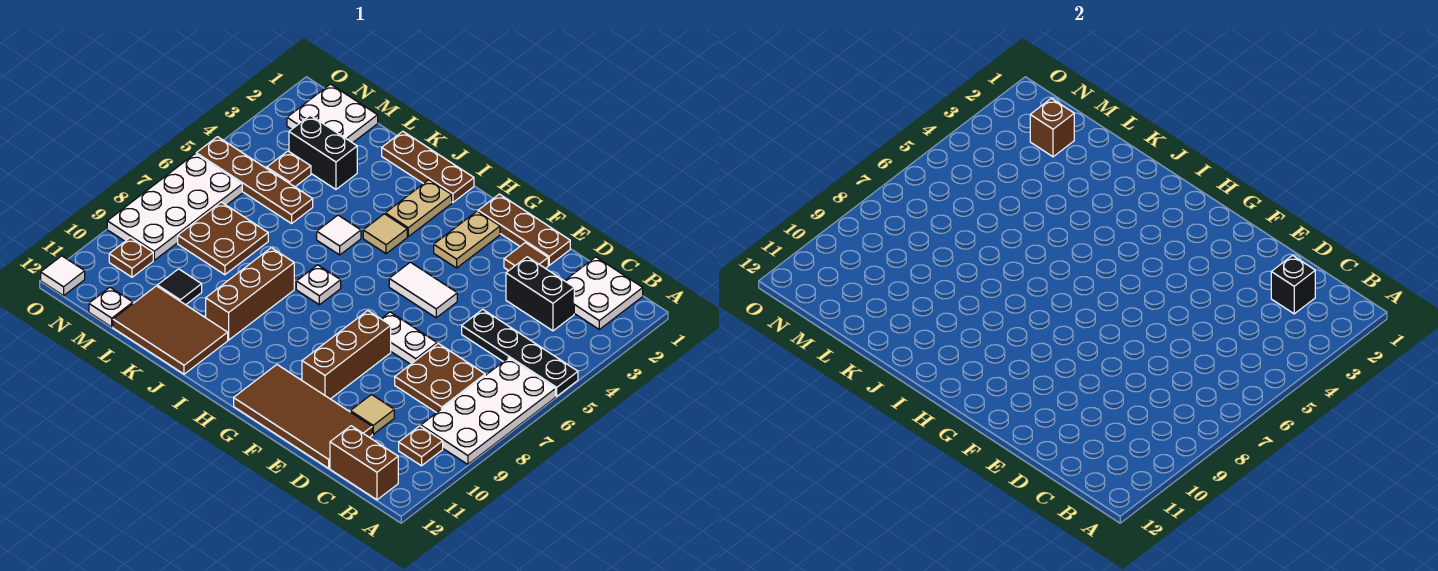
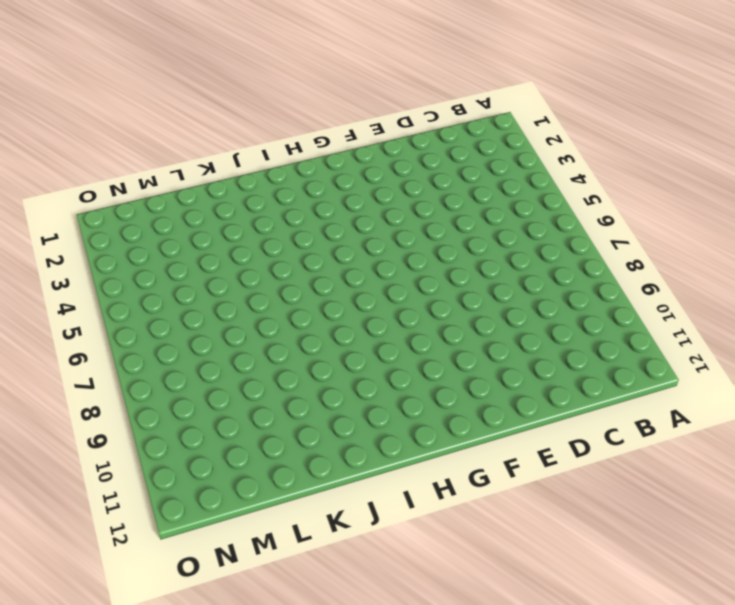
none -> black plate A5:D5 level 1
none -> white plate A6:B9 level 1
none -> white plate B1:C2 level 1
none -> brown plate B10 level 1

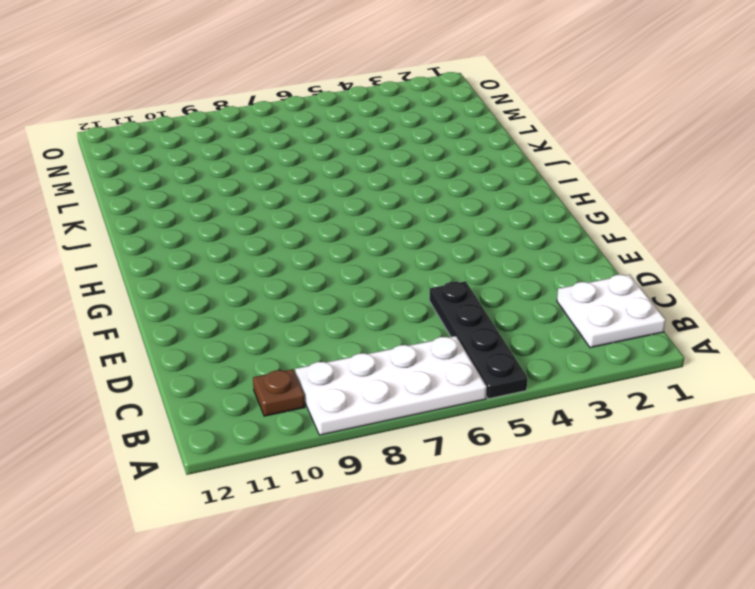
none -> brown brick B12:C12 level 1
none -> black brick C3:D3 level 1
none -> brown plate C7:D8 level 1
none -> tan tile D10 level 1

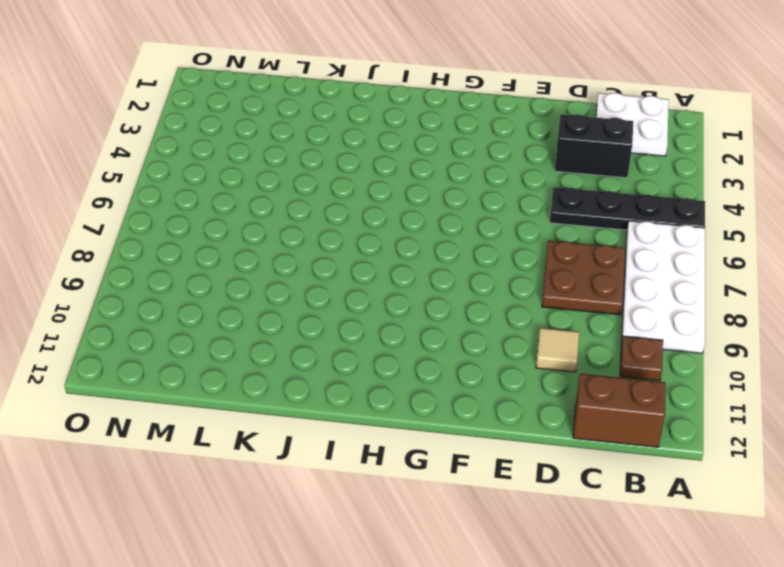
none -> brown tile D11:G12 level 1
none -> brown plate E1:G1 level 1
none -> brown tile E2 level 1
none -> white plate E7:F7 level 1

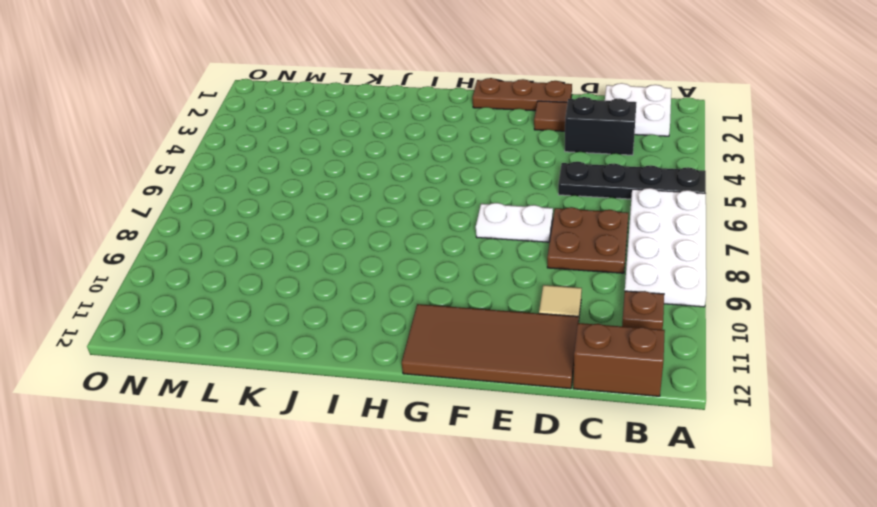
none -> white tile F5:G5 level 1
none -> brown brick F8:F10 level 1
none -> tan plate G2:G3 level 1
none -> brown plate I1:K1 level 1

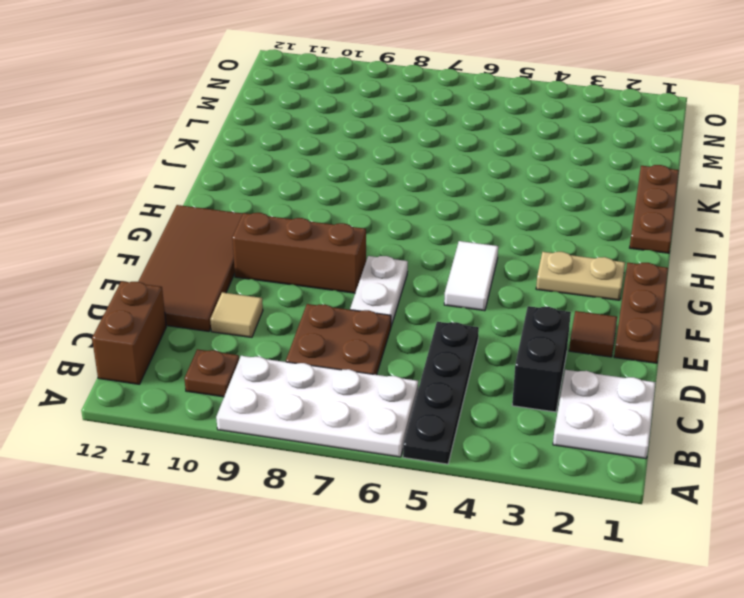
none -> tan plate I2:I3 level 1
none -> tan tile I4 level 1
none -> white plate I7 level 1
none -> white tile J5 level 1

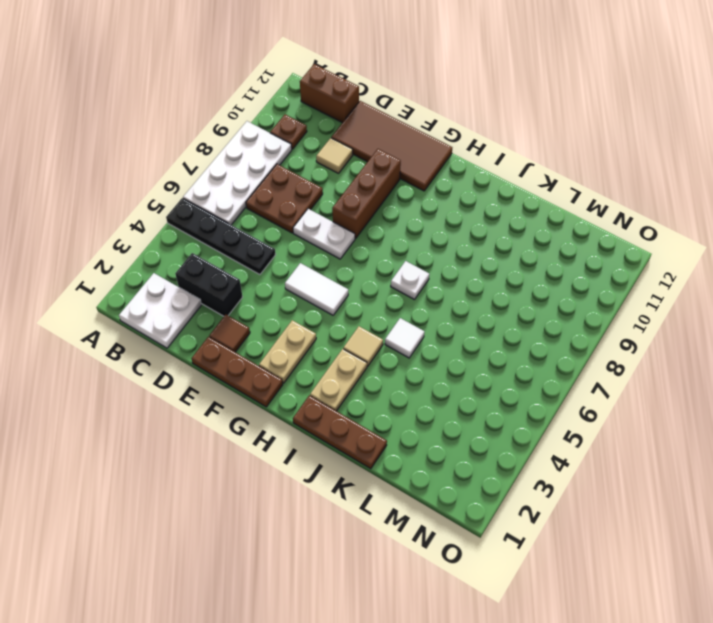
none -> brown brick J8:J10 level 1
none -> brown tile J11:L12 level 1
none -> black brick L3:M3 level 1
none -> brown plate L5:O5 level 1

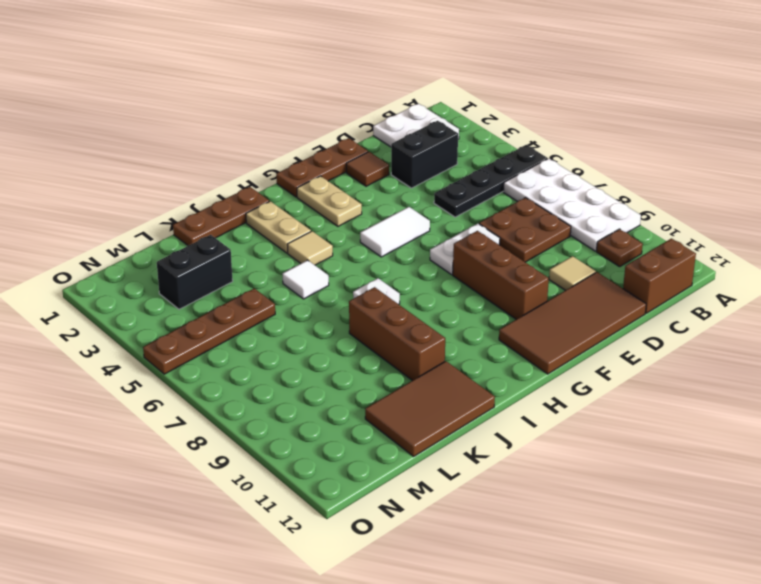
none -> brown plate L7:M8 level 1
none -> black tile L10 level 1
none -> white plate M1:N2 level 1
none -> brown plate M4 level 1

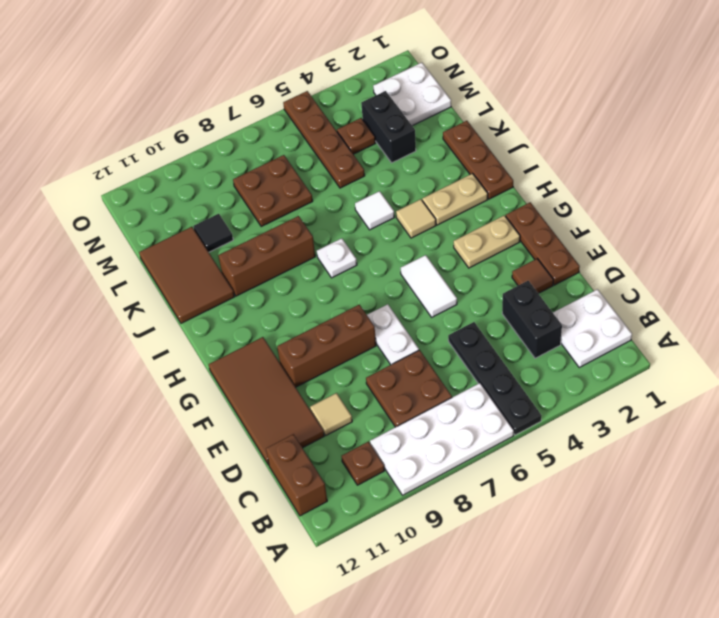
none -> white plate M12 level 1
none -> white plate N6:O9 level 1
none -> brown plate N10 level 1
none -> white tile O12 level 1

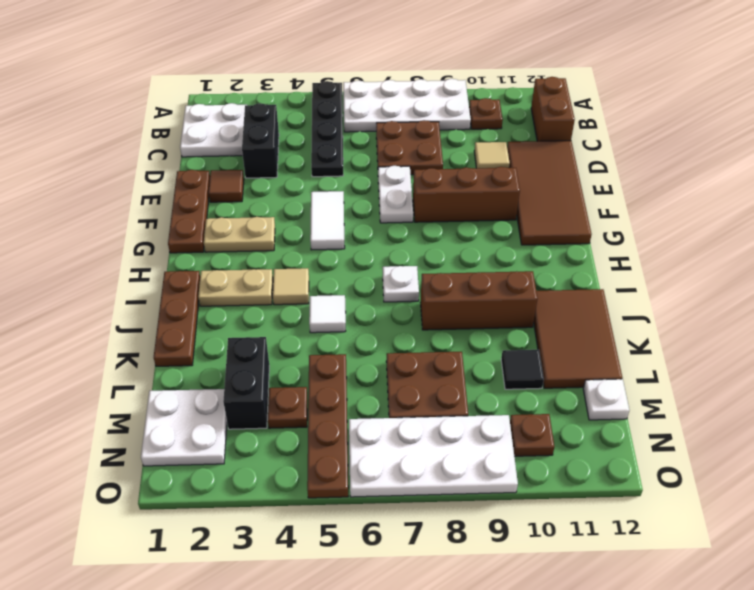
none -> white tile O12 level 1
none -> black brick C2 level 2
none -> brown brick M2 level 2

